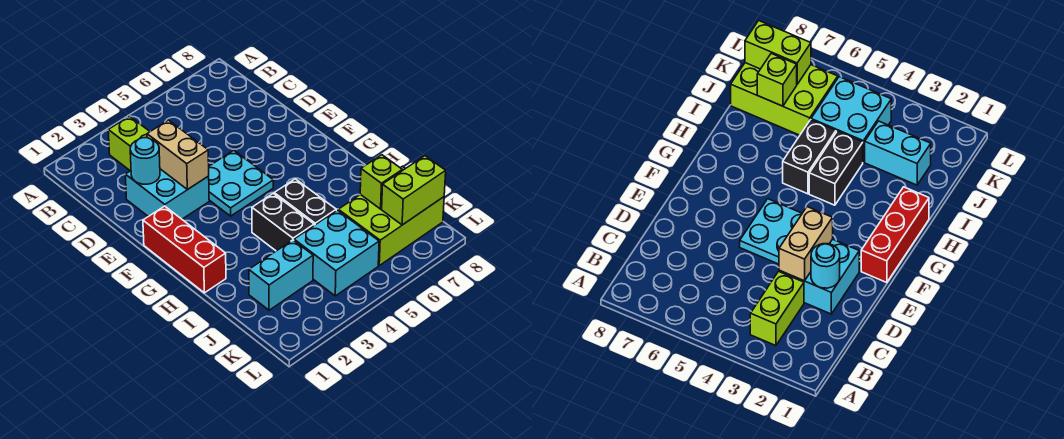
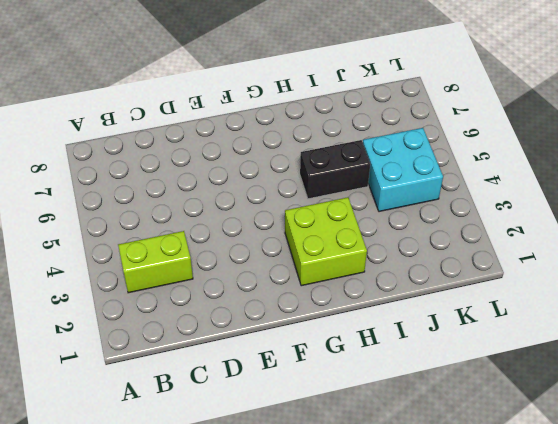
lime brick G2:H3 level 1 -> none
none -> cyan brick D2:E3 level 1
none -> cyan plate E4:F5 level 1
none -> red brick F1:H1 level 1

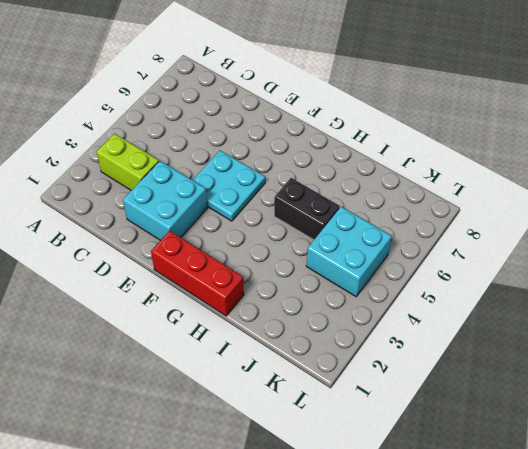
none -> black brick H4:I4 level 1
none -> cyan brick J2:J3 level 1
none -> lime brick J6:K8 level 1

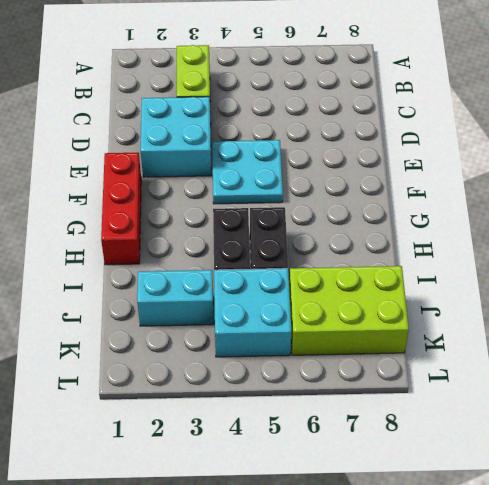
none -> cyan round brick D2 level 2
none -> tan brick D3:E3 level 2
none -> lime brick J7 level 2

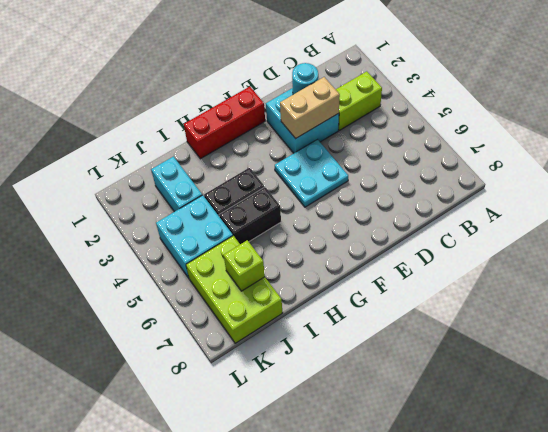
none -> lime brick K7:K8 level 2

